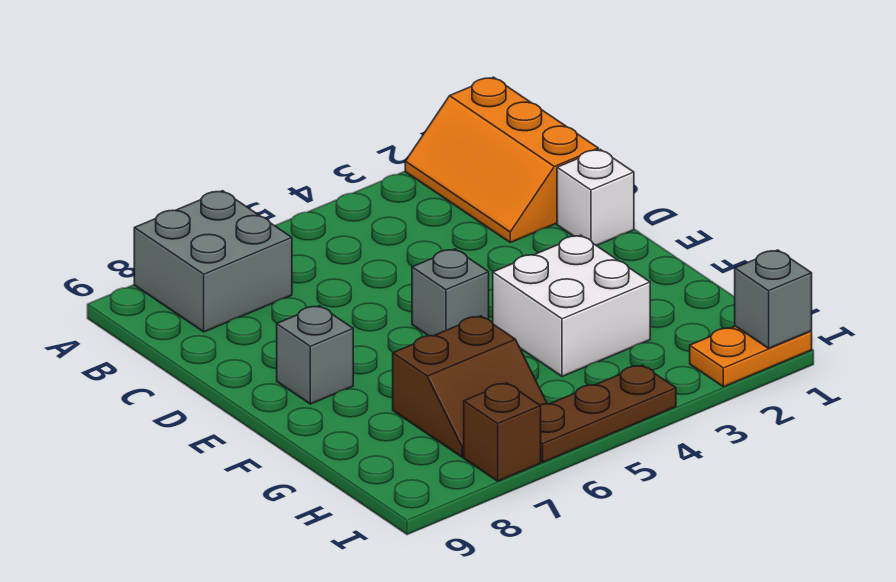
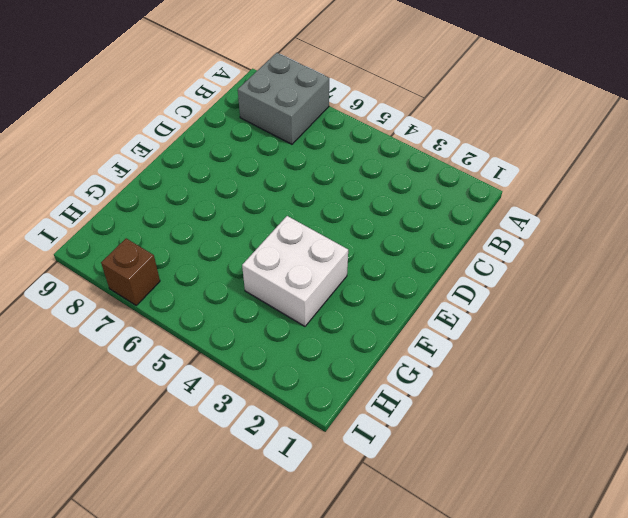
none -> orange slope A1:C2 level 1 top 1
none -> white brick D1 level 1

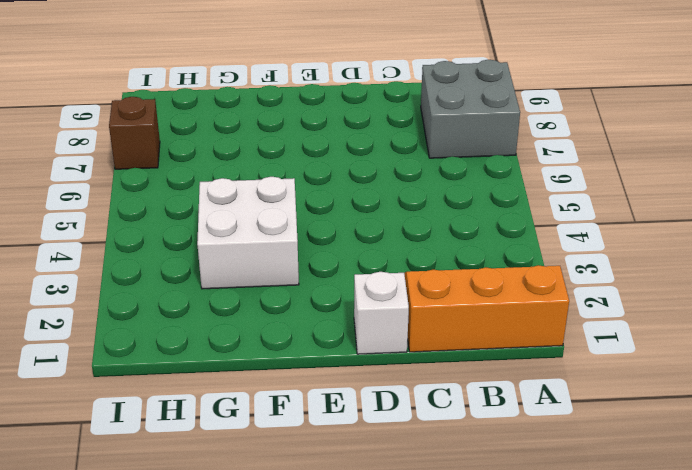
none -> grey brick E5 level 1
none -> grey brick E8 level 1

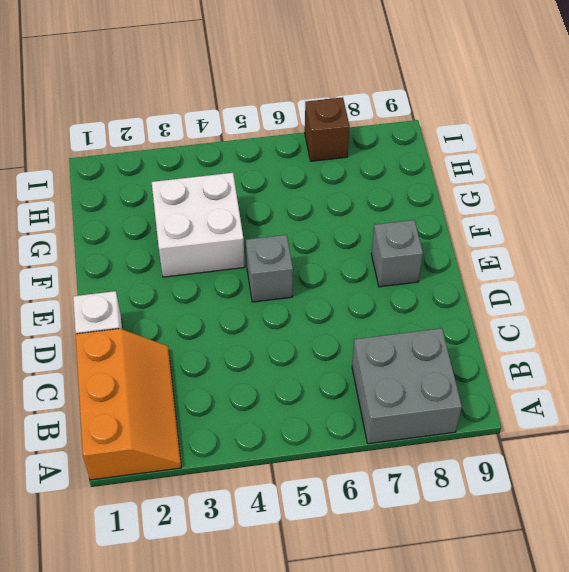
none -> brown slope G6:H7 level 1 top G
none -> orange plate I1:I2 level 1

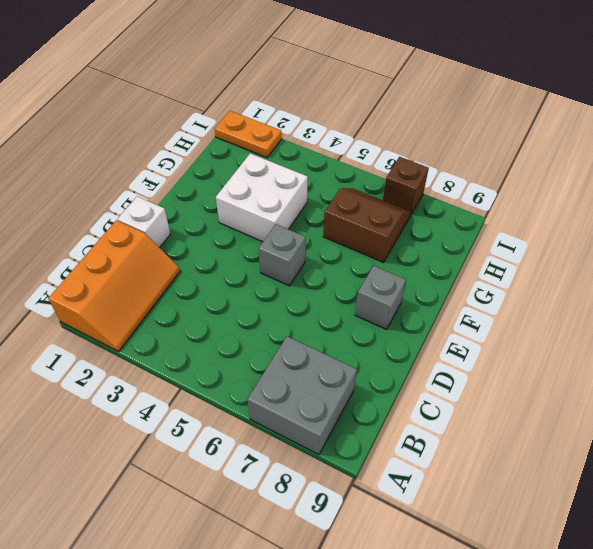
none -> brown plate I4:I6 level 1
none -> grey brick I1 level 2

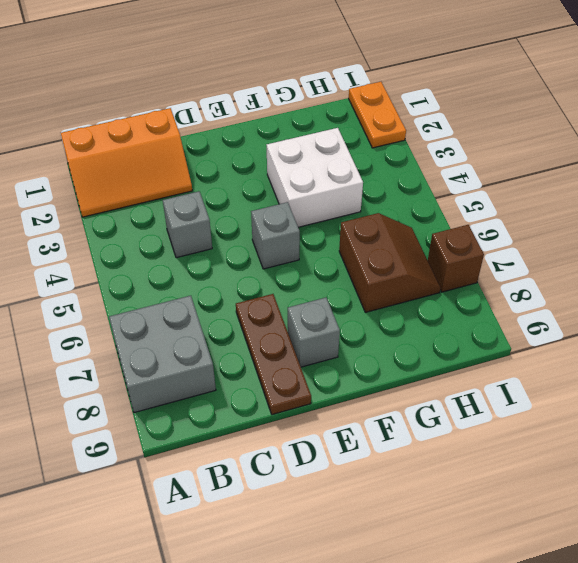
grey brick C4 level 1 -> grey brick I1 level 2
brown plate D7:D9 level 1 -> brown plate I4:I6 level 1
none -> white brick D1 level 1

